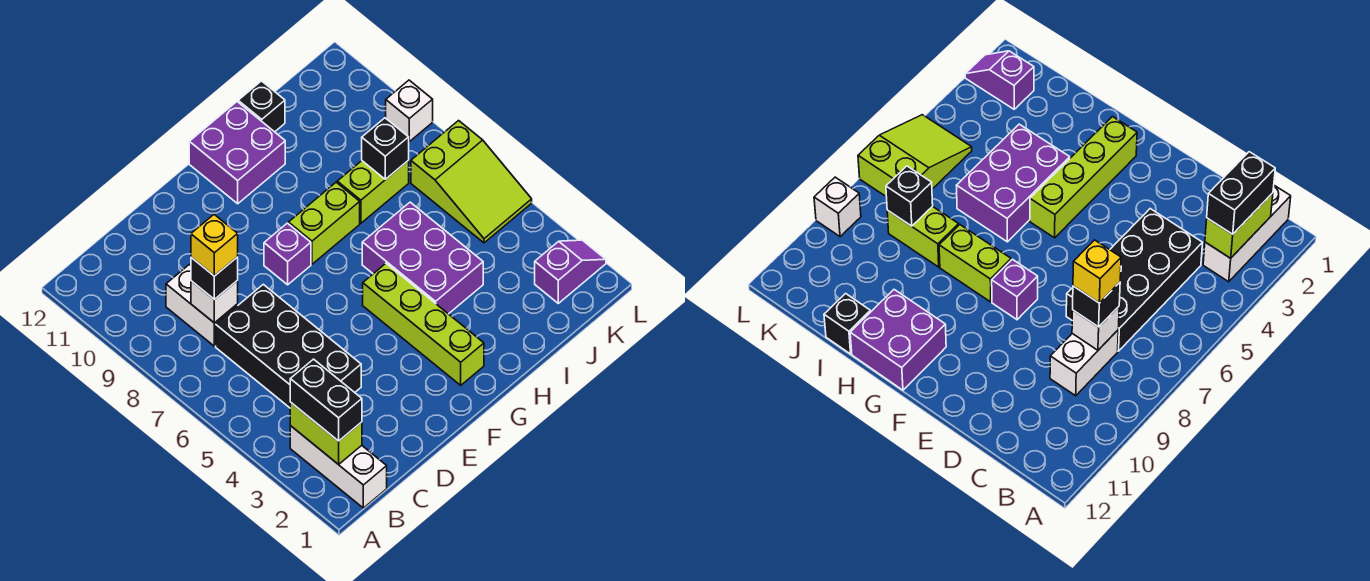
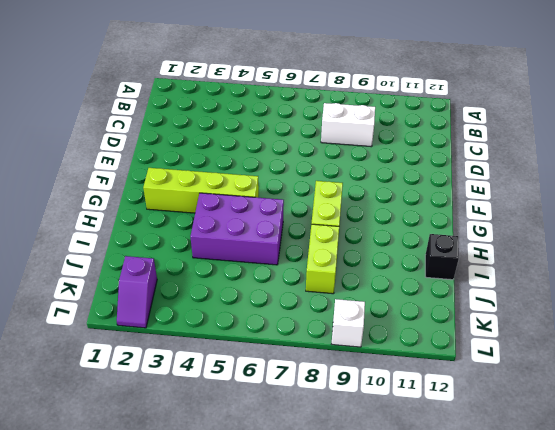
none -> white brick B1:B3 level 1
none -> black brick C4:D7 level 1
none -> purple brick F8 level 1

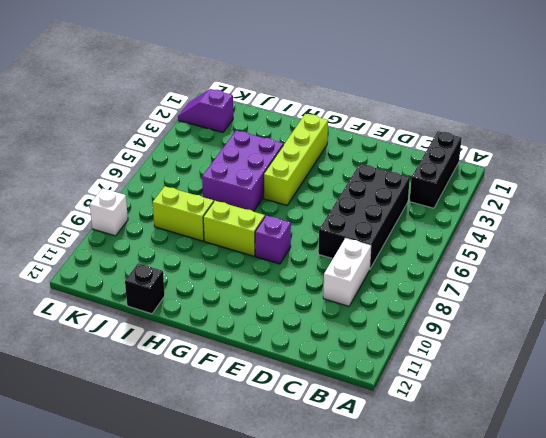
black brick B1:B3 level 1 -> white brick B1:B3 level 1
none -> purple brick G11:H12 level 1
none -> lime slope K5:L7 level 1 top 7
none -> lime brick B2:B3 level 2

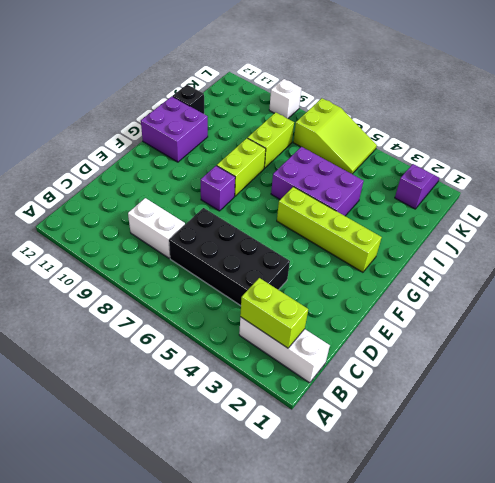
none -> white brick C8 level 2
none -> black brick J8 level 2
none -> black brick B2:B3 level 3

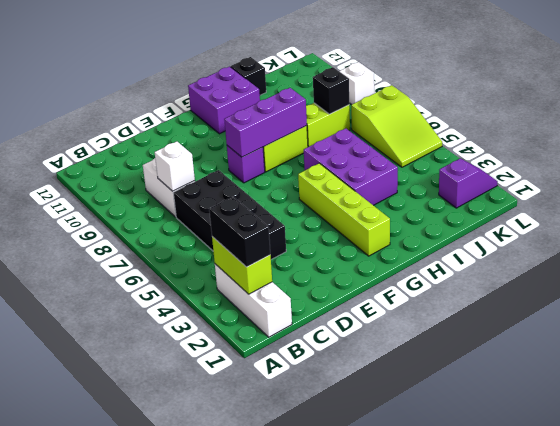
purple brick F8:H8 level 2 -> none
none -> black brick C8 level 3
none -> yellow brick C8 level 4

